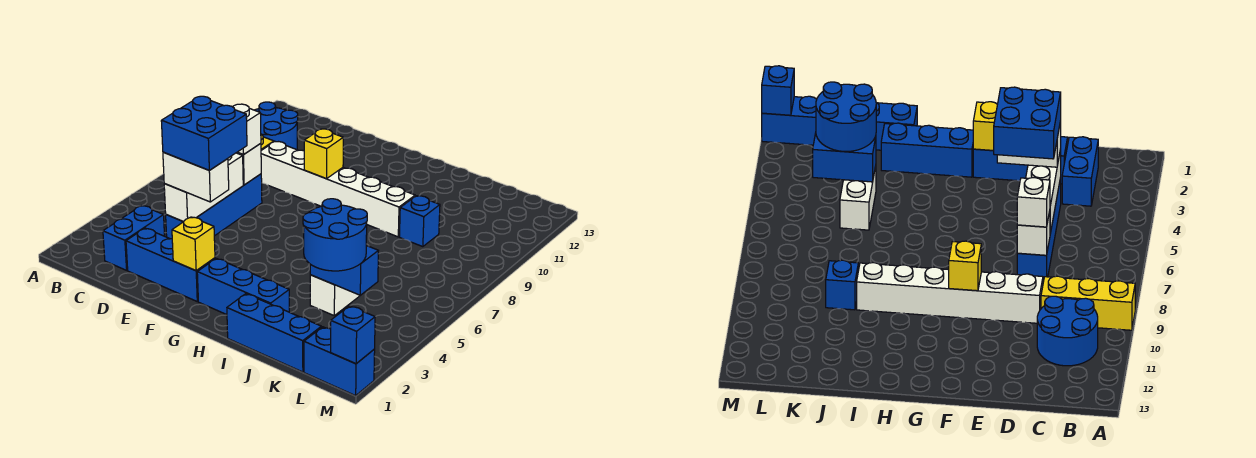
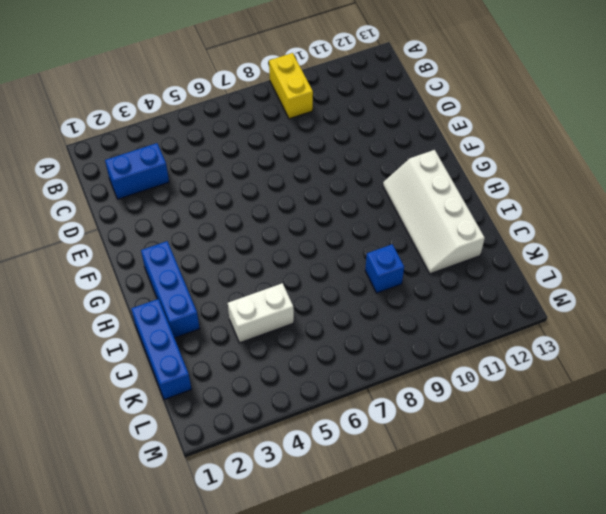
yellow brick A9:B9 level 1 -> yellow brick A9:C9 level 1
white slope G11:J12 level 1 top 12 -> none
none -> blue round brick B10:C11 level 1
none -> blue brick D2:F2 level 1
none -> blue brick D4:D7 level 1

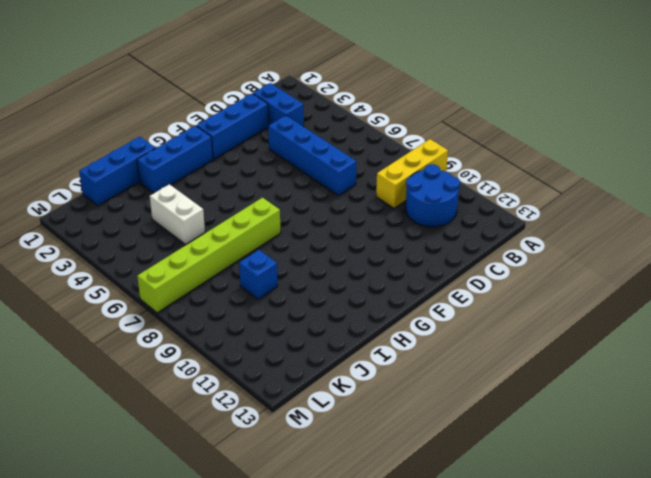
lime brick H7:M7 level 1 -> none
none -> white brick D9:I9 level 1
none -> blue brick L1:M1 level 1
none -> white brick D4:D6 level 2

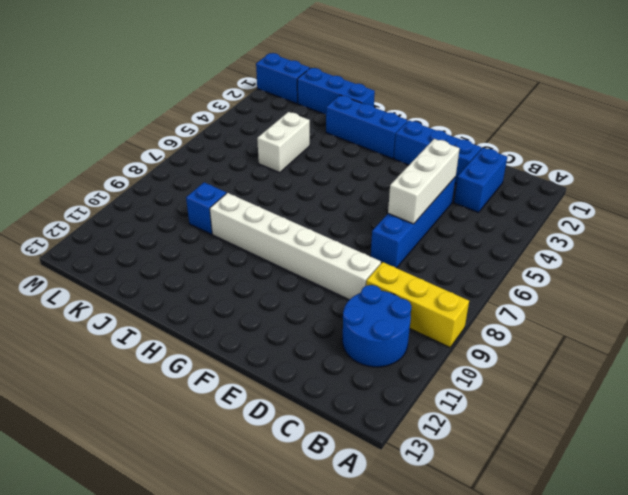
none -> white brick D7 level 2
none -> yellow brick F2 level 2
none -> yellow brick F9 level 2

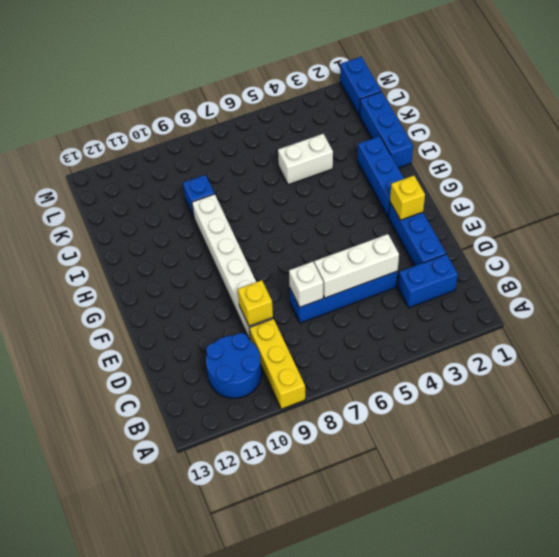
yellow brick D9 level 2 -> yellow brick F9 level 2
none -> blue brick J4:K4 level 2
none -> blue brick M1 level 2
none -> white brick D4:E4 level 3

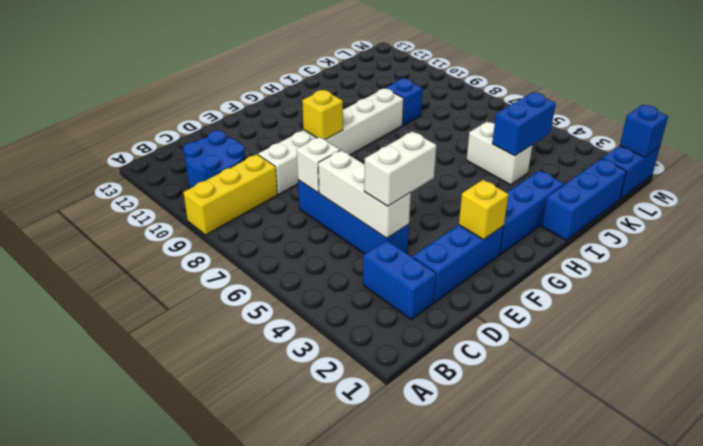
none -> white brick D7 level 3
none -> blue round brick J3:K4 level 3
none -> blue brick D4:E5 level 4

